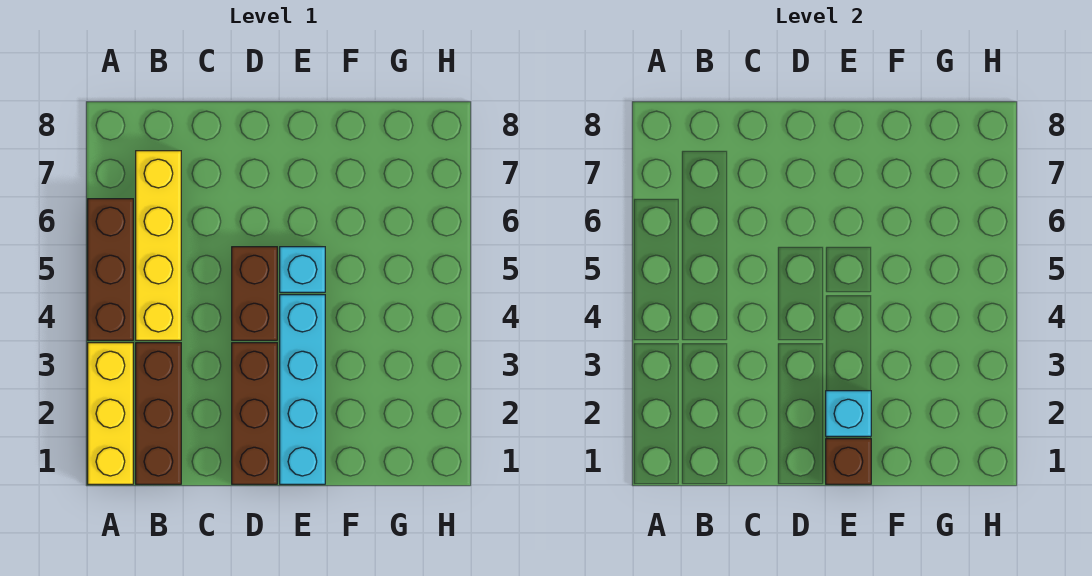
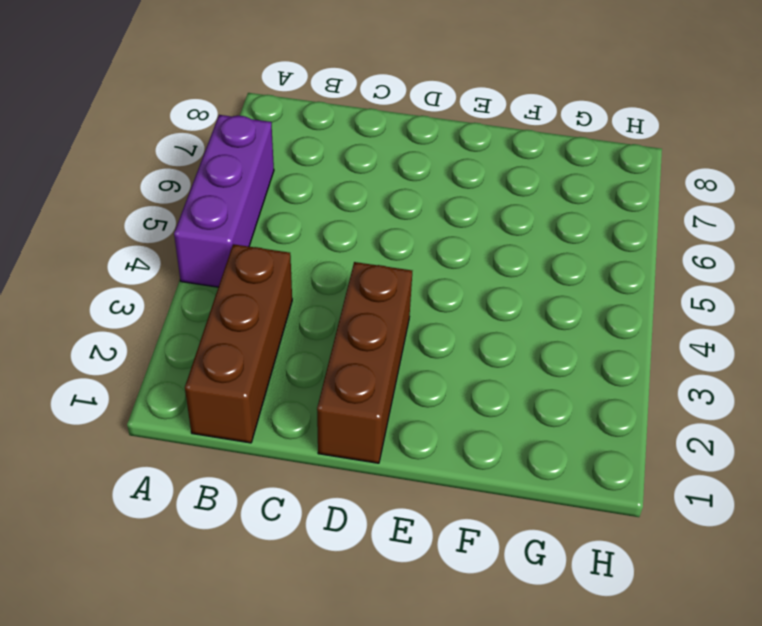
purple brick A4:A6 level 1 -> brown brick A4:A6 level 1
none -> yellow brick A1:A3 level 1
none -> yellow brick B4:B7 level 1

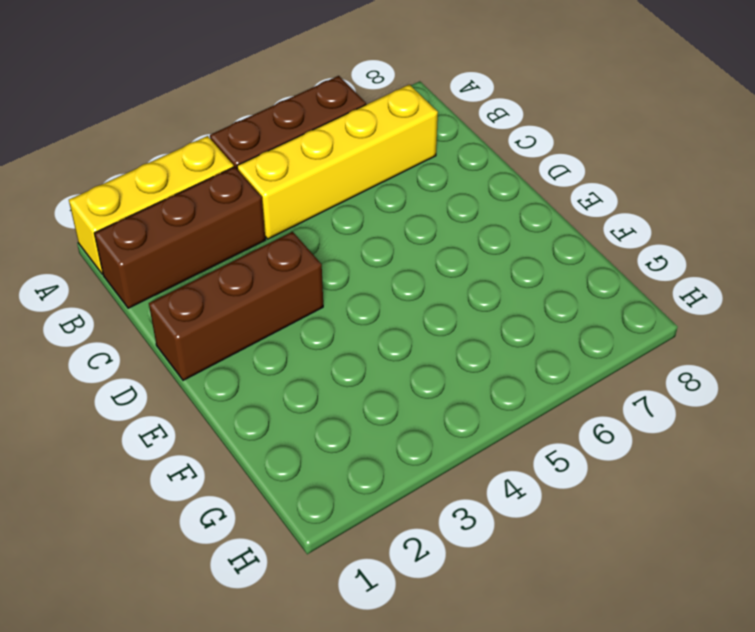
none -> brown brick D4:D5 level 1
none -> cyan brick E1:E4 level 1

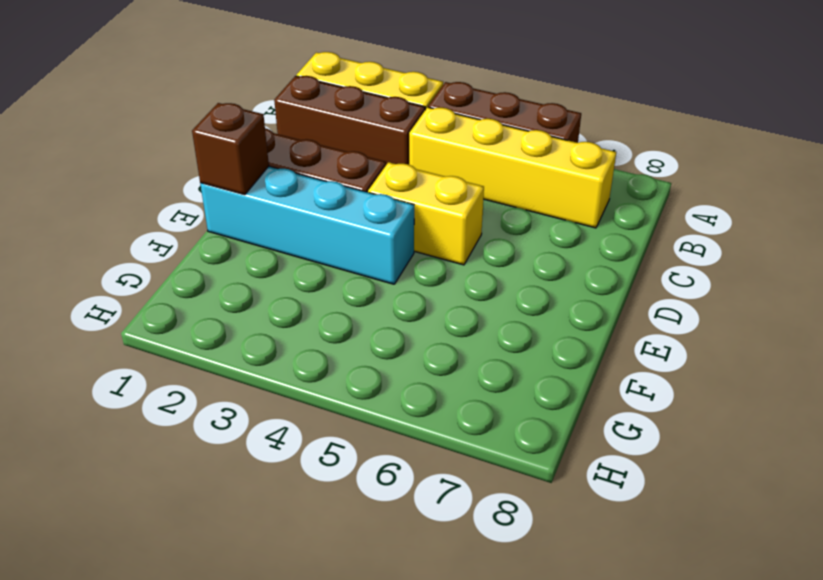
yellow brick D4:D5 level 1 -> brown brick D4:D5 level 1
none -> cyan brick E5 level 1
none -> cyan brick E2 level 2

